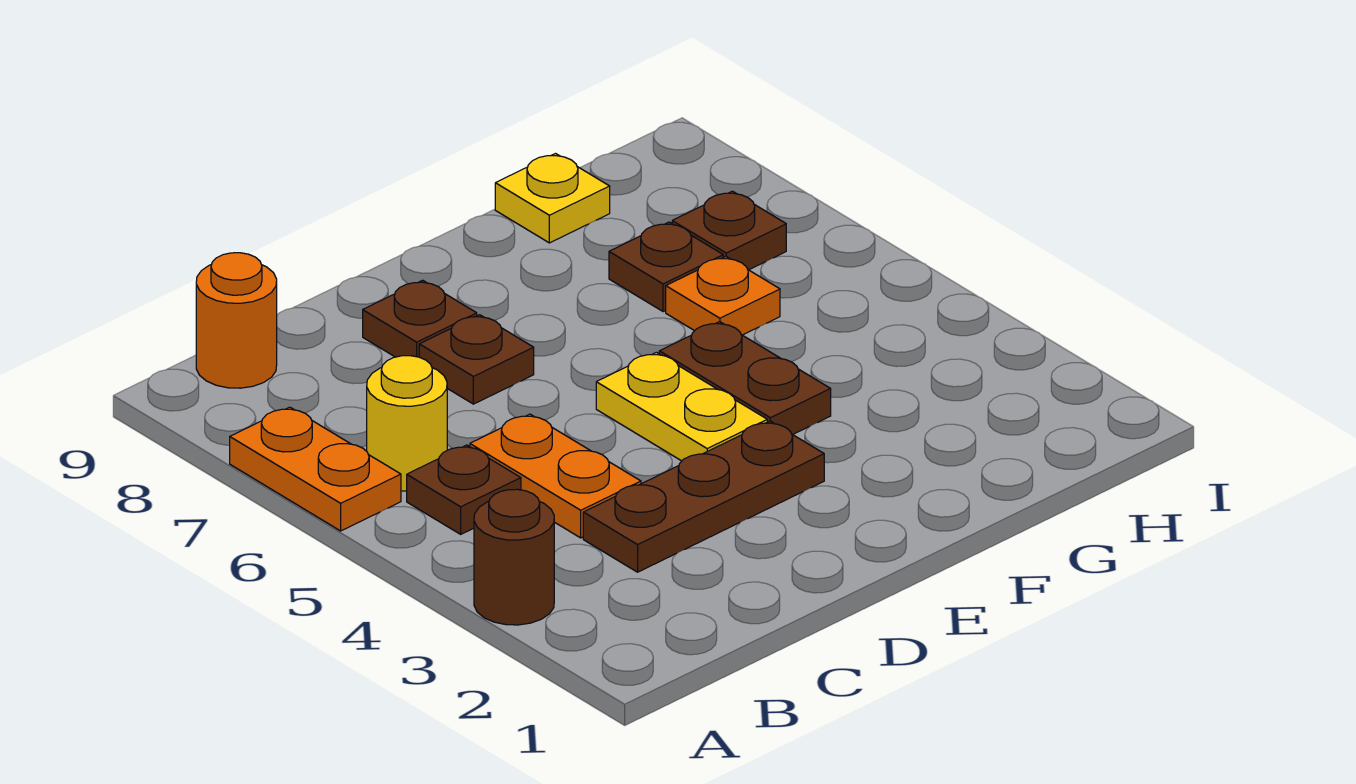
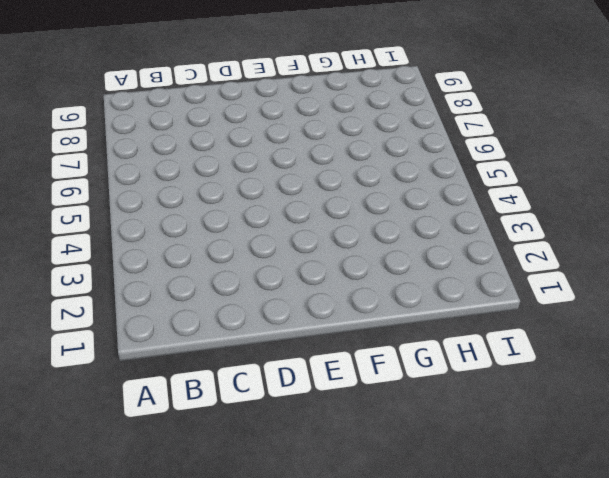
none -> brown round brick A3 level 1
none -> orange plate A6:A7 level 1
none -> brown plate B5 level 1

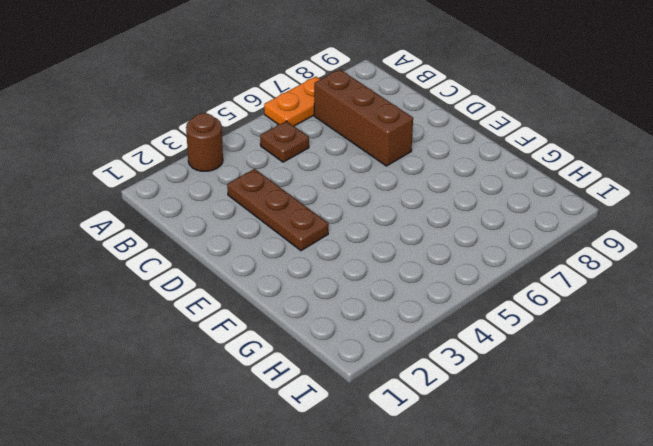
brown brick B7:D7 level 1 -> brown plate D7 level 1
none -> yellow round brick B6 level 1
none -> orange round brick B9 level 1
none -> orange plate C4:C5 level 1

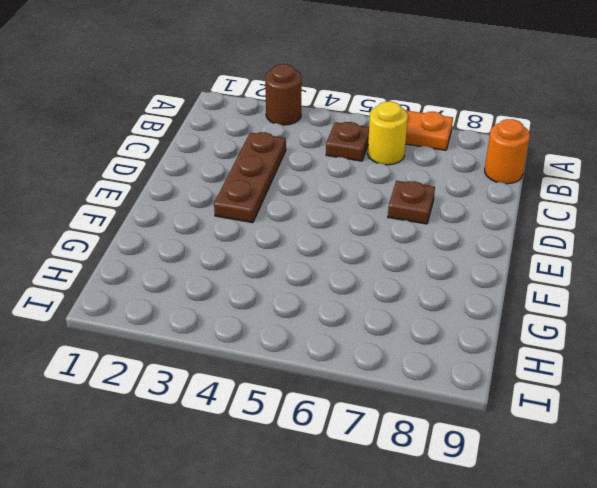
none -> orange plate C4:C5 level 1
none -> brown plate D8 level 1
none -> yellow plate E4:E5 level 1

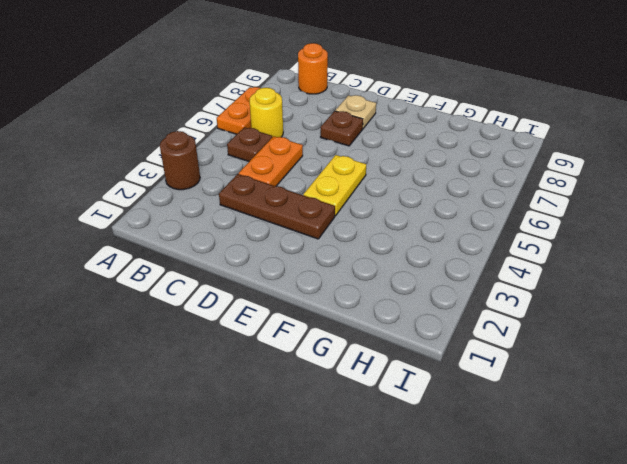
tan plate D8 level 1 -> brown plate D8 level 1
none -> brown plate F4:F5 level 1
none -> orange plate G6 level 1
none -> brown plate G7 level 1

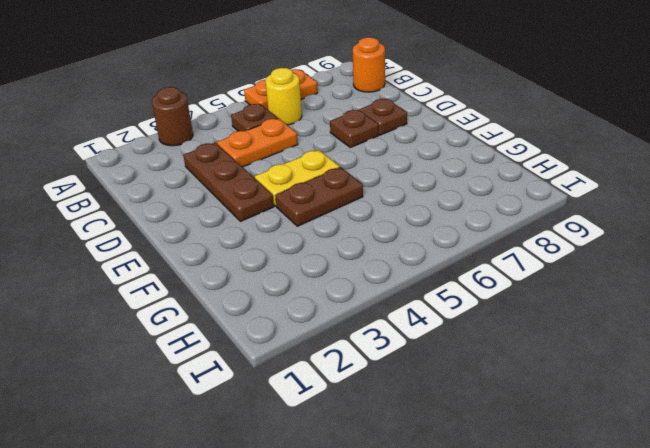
none -> orange plate G6 level 1
none -> brown plate G7 level 1
none -> yellow plate G9 level 1

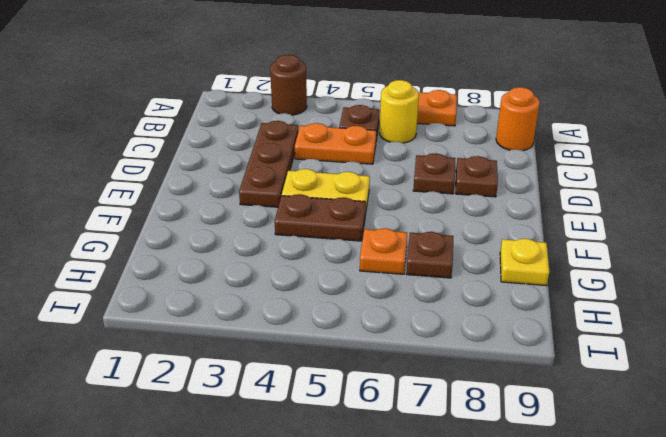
none -> brown plate H7 level 1

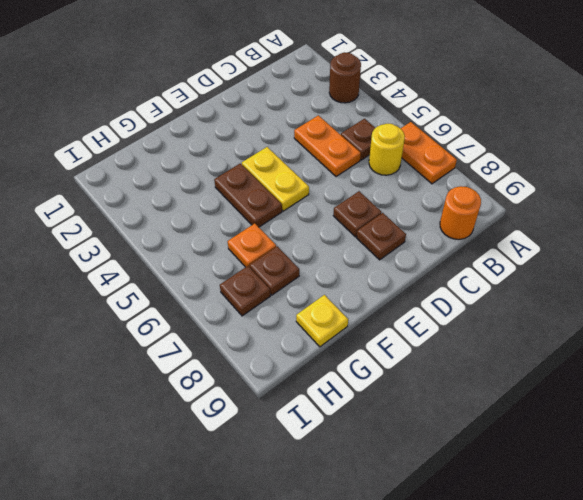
none -> brown plate C3:E3 level 1

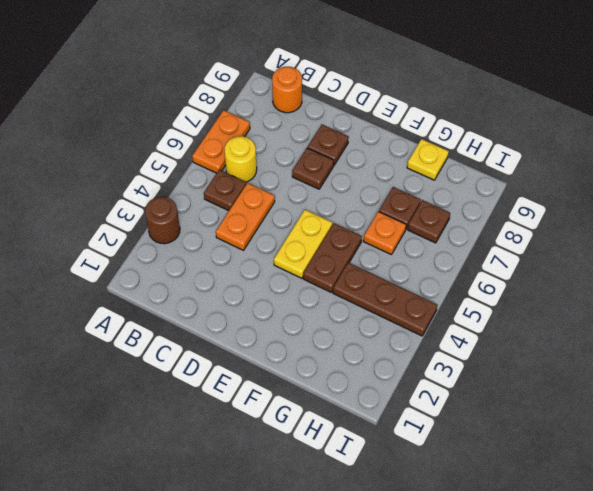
brown plate G4:I4 level 1 -> brown plate C3:E3 level 1

